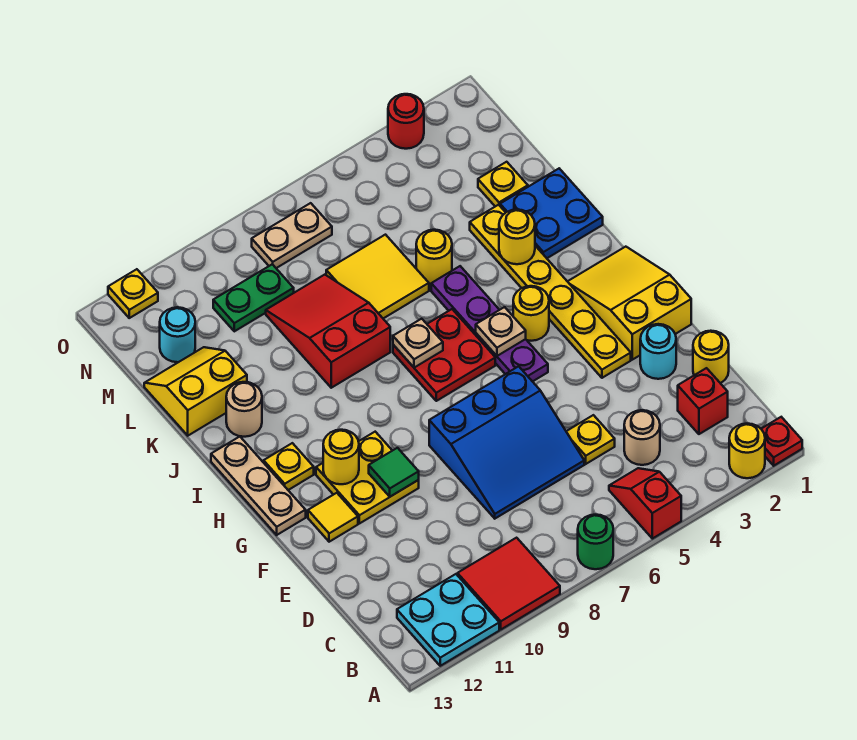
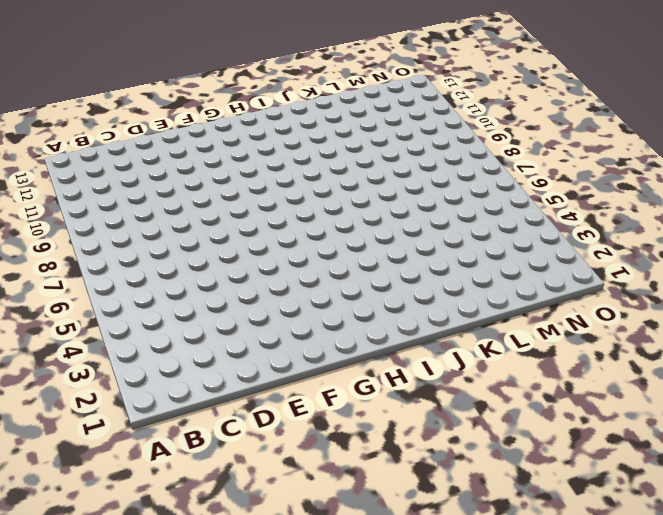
none -> red plate A1 level 1
none -> yellow round brick A2 level 1
none -> red slope A5:B5 level 1 top A
none -> green round brick A7 level 1

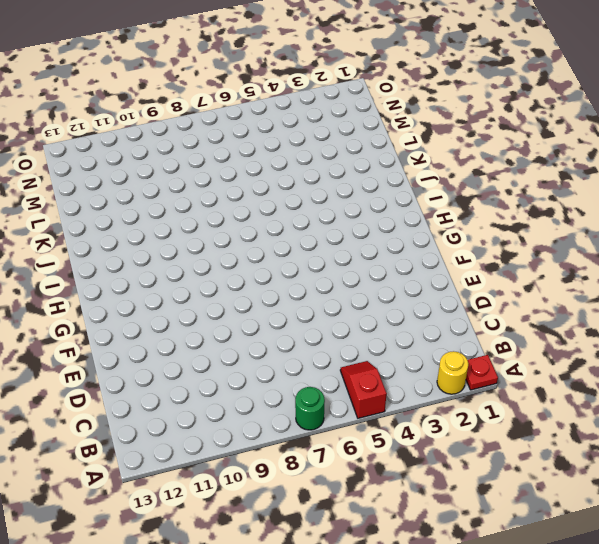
none -> red tile A9:B10 level 1
none -> cyan plate A11:B12 level 1
none -> red brick C2 level 1
none -> tan round brick C4 level 1

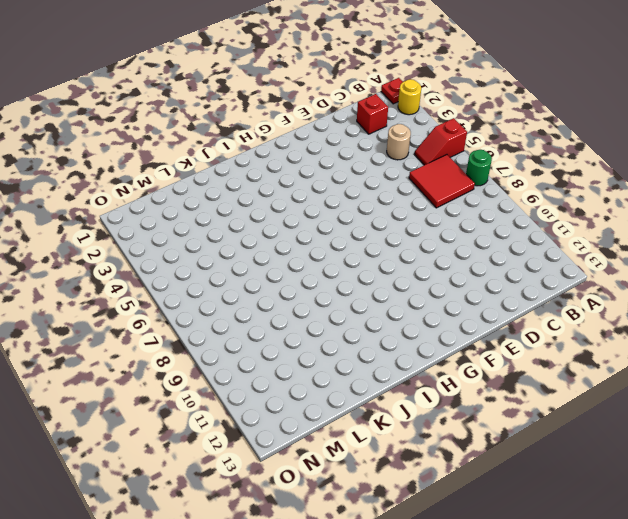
red tile B6:C7 level 1 -> red tile A9:B10 level 1
none -> cyan plate A11:B12 level 1
none -> yellow round brick D1 level 1
none -> yellow plate D5 level 1
none -> blue slope D6:F8 level 1 top F

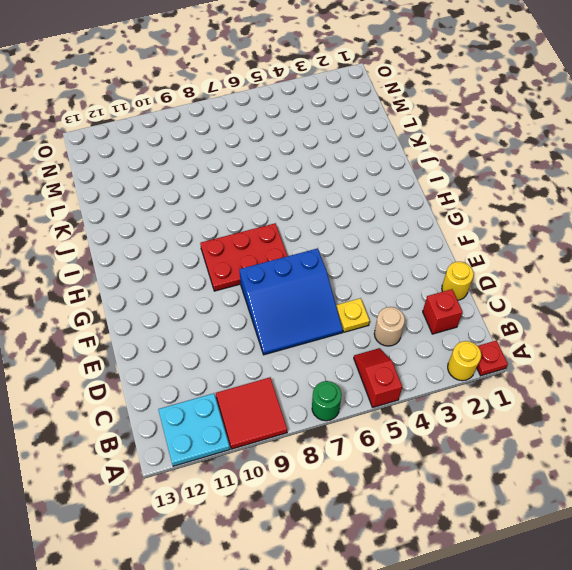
red plate G7:H9 level 1 -> red plate H6:I7 level 1
none -> cyan round brick E2 level 1
none -> yellow slope F1:H2 level 1 top F
none -> yellow plate F3:K3 level 1
none -> yellow plate F10:G11 level 1

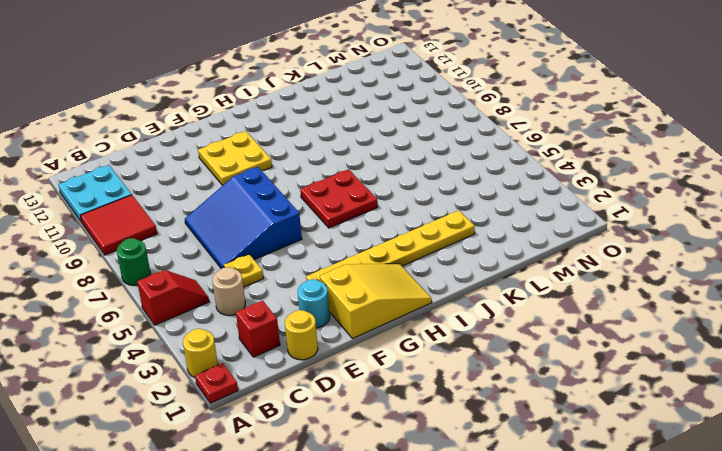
none -> yellow tile F12 level 1
none -> purple plate G5:J5 level 1
none -> tan plate G13:I13 level 1
none -> yellow round brick H4 level 1

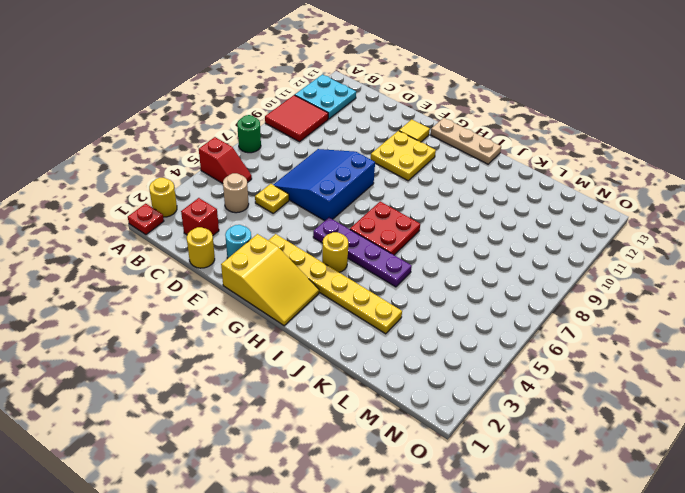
none -> yellow plate H12 level 1
none -> blue plate J1:K2 level 1
none -> red slope J8:L9 level 1 top J
none -> tan round brick J12 level 1

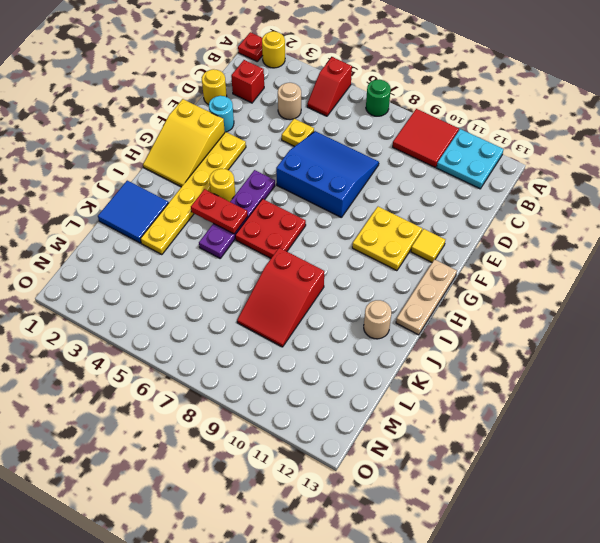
red plate I4:I5 level 2 -> none
blue tile J1:K2 level 1 -> blue plate J1:K2 level 1
none -> yellow plate H12 level 1
none -> yellow round brick K5 level 1
none -> yellow tile K6:L7 level 1
none -> yellow slope K12:L13 level 1 top K

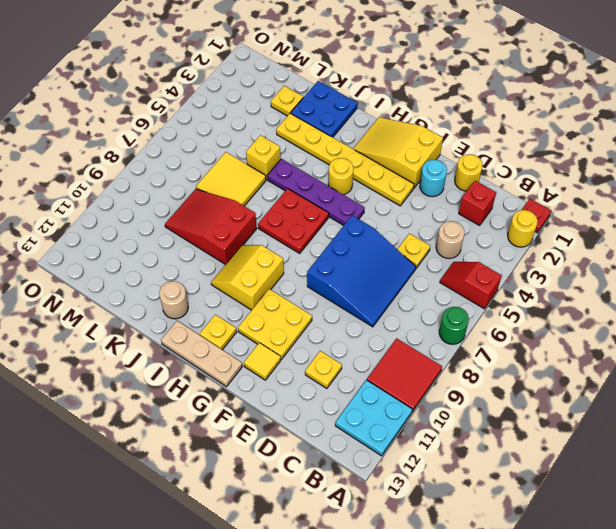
yellow plate D11 level 1 -> yellow plate O12 level 1
yellow slope H9:I10 level 1 top H -> yellow slope K12:L13 level 1 top K
yellow brick K5 level 1 -> yellow round brick K5 level 1
none -> green plate M9:M10 level 1
none -> cyan round brick M12 level 1
none -> tan plate N7:N8 level 1
none -> red round brick O3 level 1

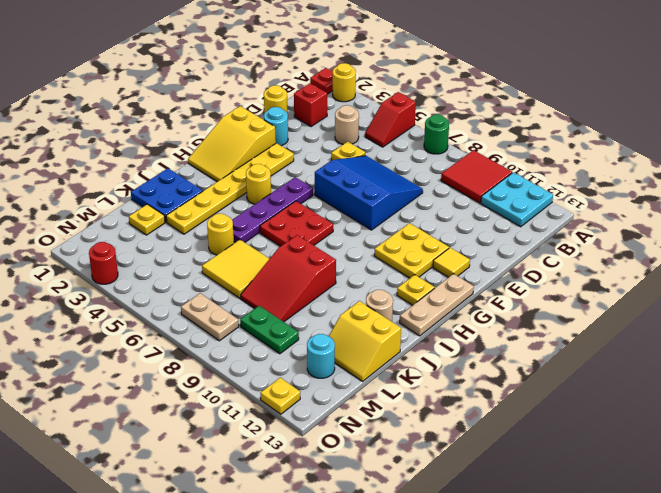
none -> green tile F10 level 2
none -> yellow round brick G11 level 2
none -> tan plate H5 level 2
none -> tan plate I7 level 2

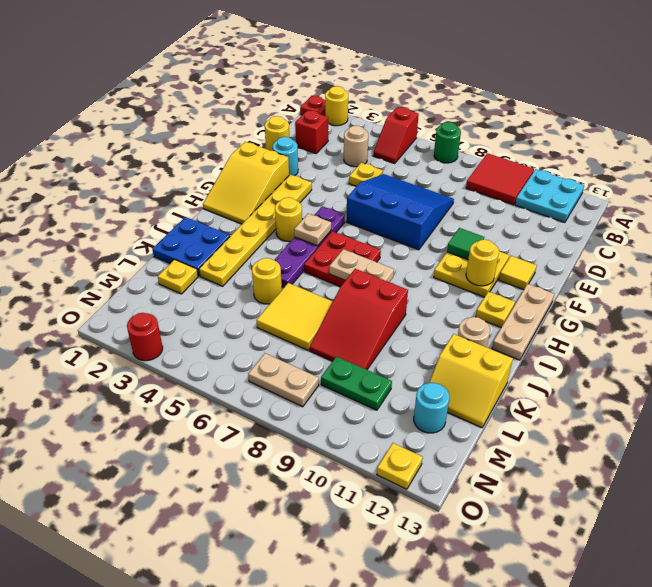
tan plate I7:I8 level 2 -> tan plate I7 level 2
none -> yellow round brick J3 level 2

